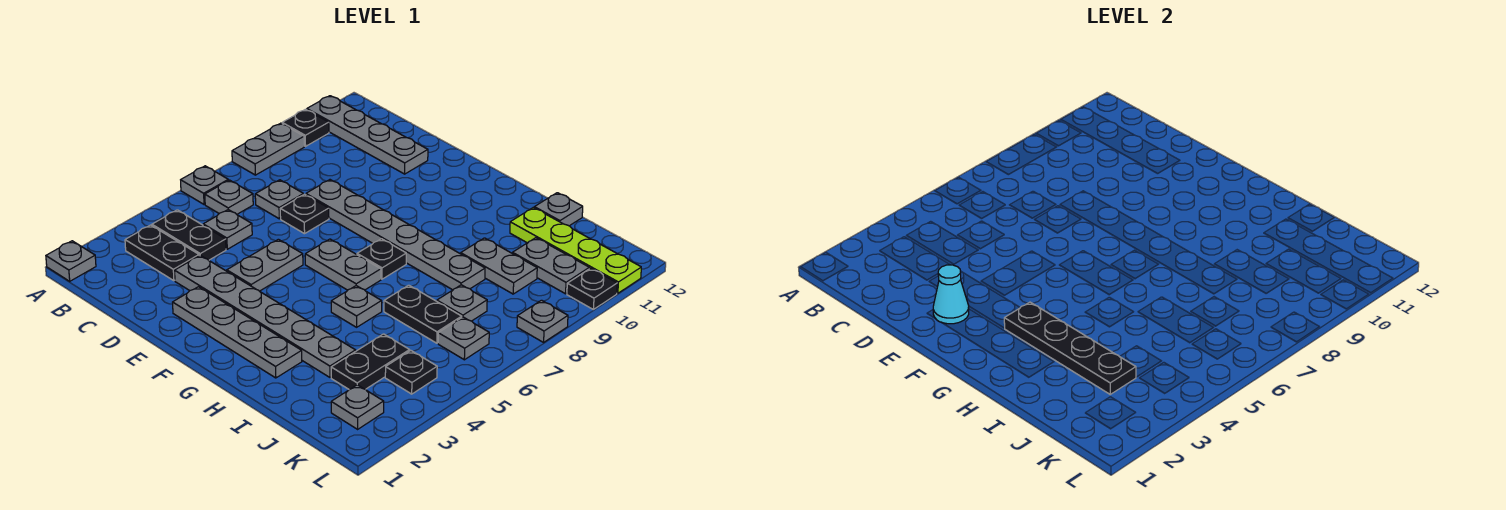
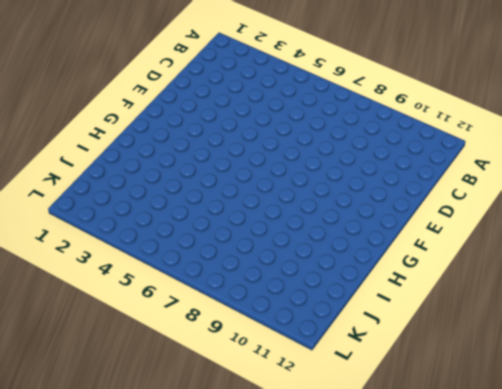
none -> grey plate A1 level 1
none -> grey plate A6 level 1
none -> grey plate A8:A9 level 1
none -> black plate A10 level 1

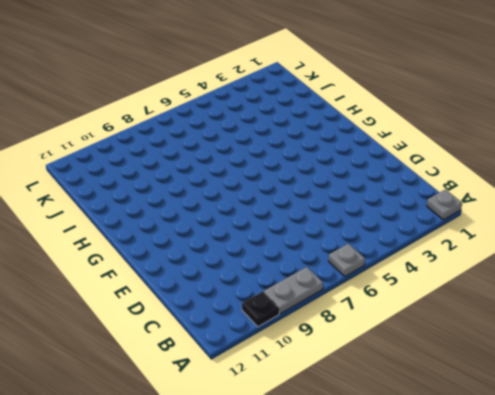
none -> grey plate A11:D11 level 1
none -> black plate B3:C3 level 1
none -> black plate B4:C4 level 1
none -> grey plate B6 level 1

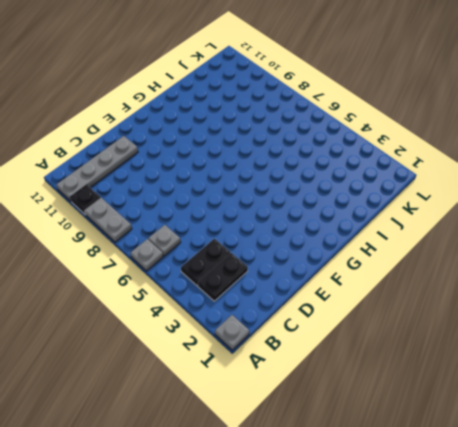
none -> grey plate C5 level 1
none -> grey plate C7 level 1
none -> grey plate D3:I3 level 1
none -> black plate D7 level 1

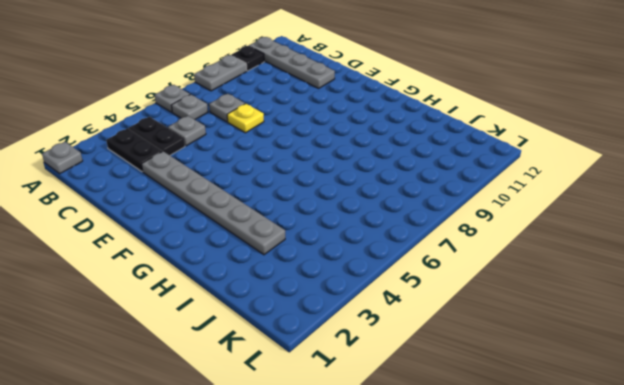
yellow plate D7 level 1 -> black plate D7 level 1
none -> grey plate D8:I8 level 1
none -> grey plate E2:H2 level 1
none -> grey plate E4:E5 level 1
none -> grey plate F6:G6 level 1

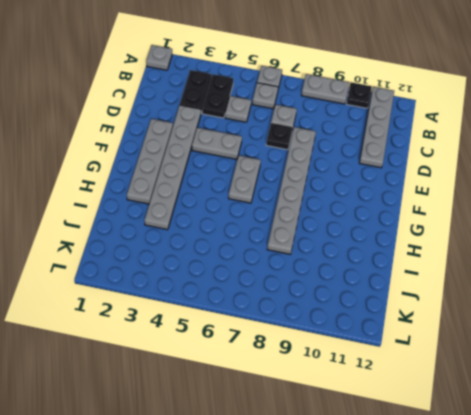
none -> black plate G7 level 1
none -> grey plate H5 level 1
none -> black plate I6:J6 level 1
none -> grey plate I9:J9 level 1

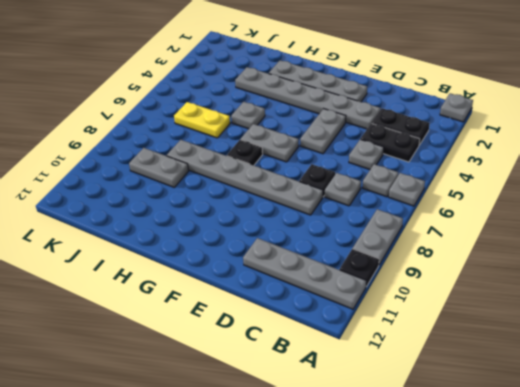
yellow plate I6:J6 level 1 -> black plate I6:J6 level 1
none -> lime plate I11:L11 level 1
none -> grey plate I12 level 1
none -> black plate J3:J4 level 1
none -> grey plate J7 level 1

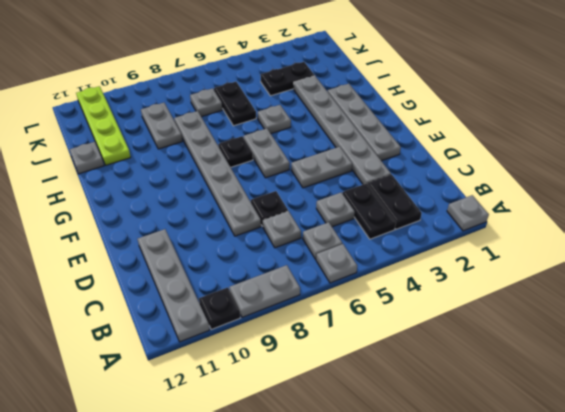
none -> grey plate J10:K10 level 1
none -> grey plate K2 level 1
none -> black plate K4 level 1
none -> grey plate K6 level 1

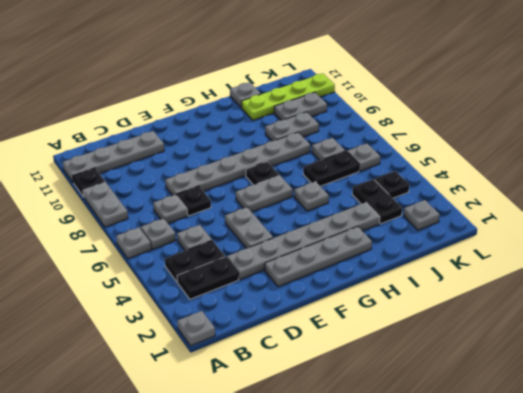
none -> grey plate L8 level 1
none -> black plate L10 level 1
none -> cyan cone E2 level 2
none -> black plate G3:J3 level 2

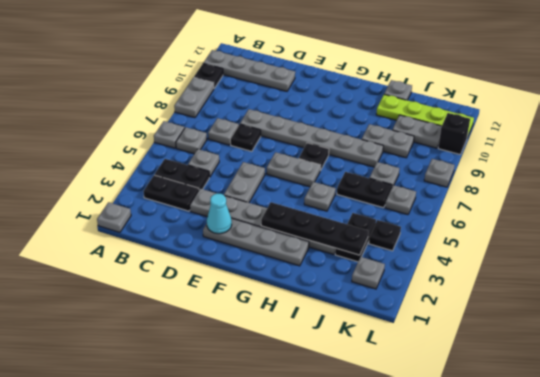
black brick L10 level 1 -> black plate L10 level 1

